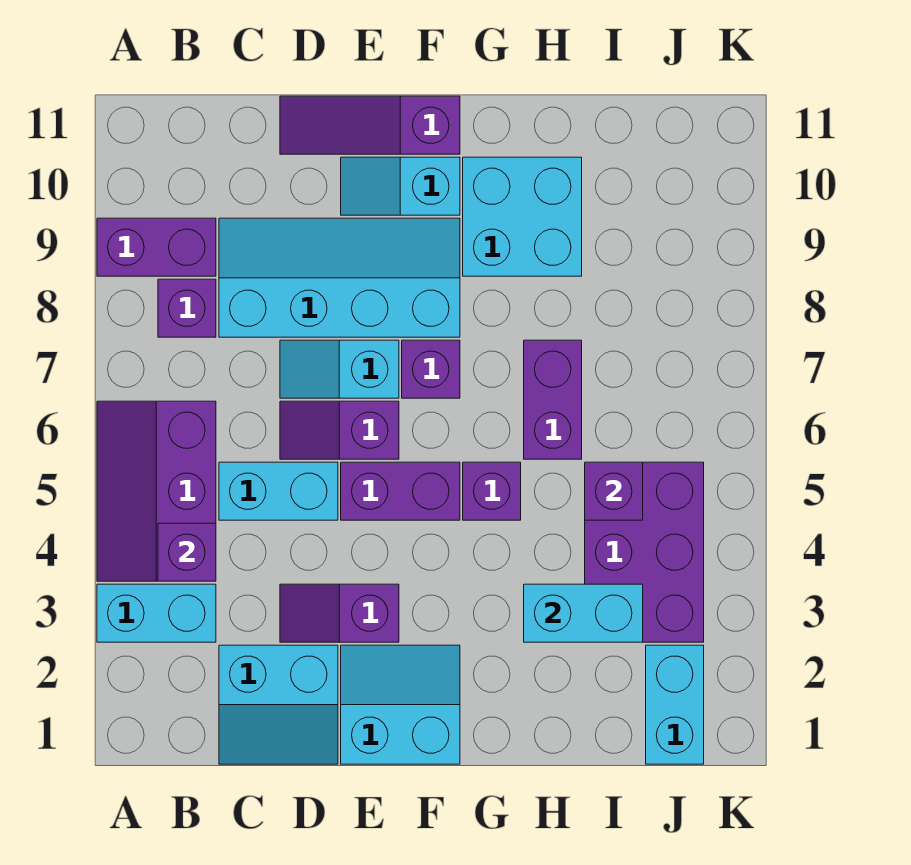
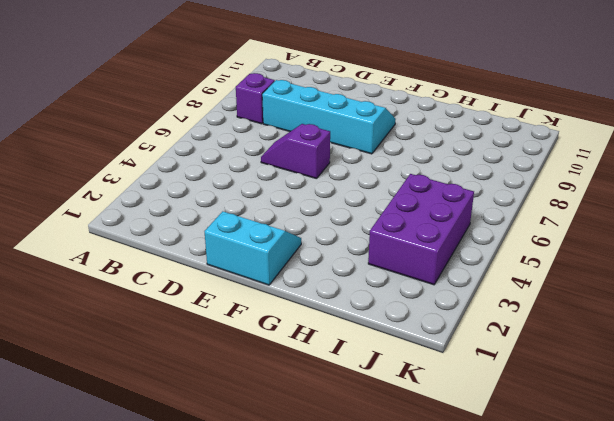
none -> cyan brick A3:B3 level 1
none -> purple slope A4:B6 level 1 top B
none -> purple brick A9:B9 level 1

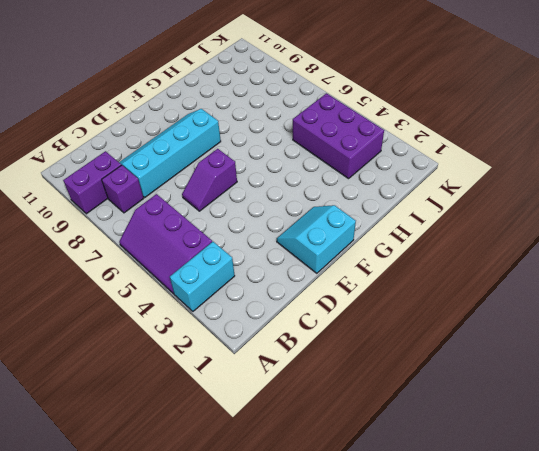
none -> cyan slope C1:D2 level 1 top 2
none -> cyan brick C5:D5 level 1
none -> purple slope D3:E3 level 1 top E

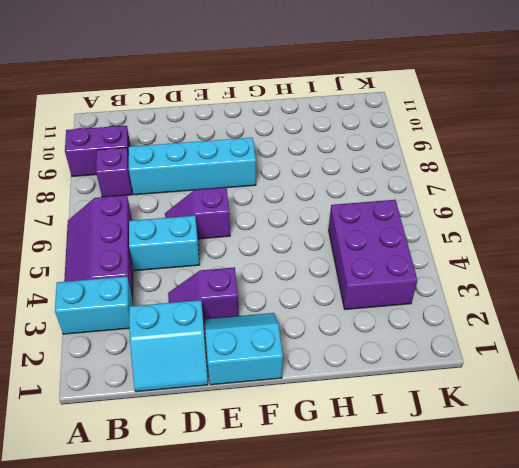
none -> cyan slope D7:E7 level 1 top E
none -> purple slope D11:F11 level 1 top F
none -> purple brick E5:F5 level 1

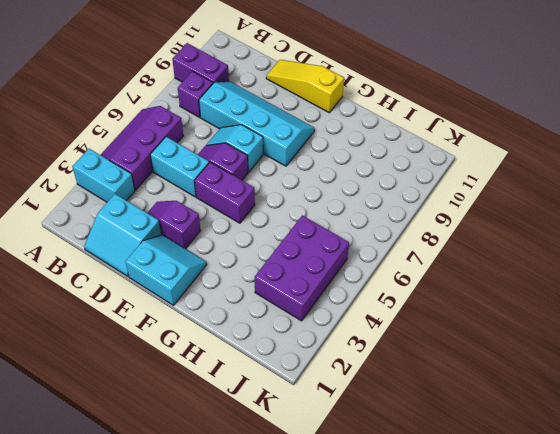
yellow slope D11:F11 level 1 top F -> purple slope D11:F11 level 1 top F
none -> cyan slope E10:F10 level 1 top F
none -> purple brick F7 level 1
none -> purple brick G5 level 1

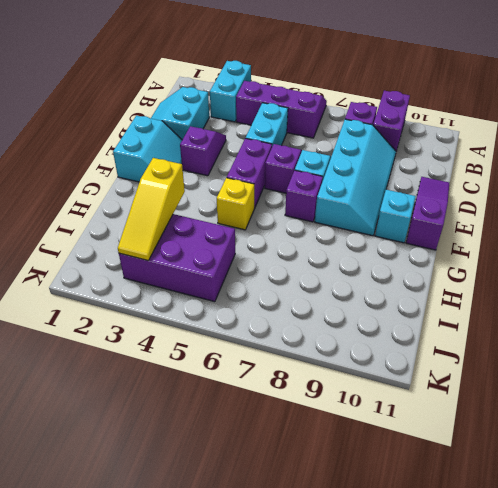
yellow brick G5 level 1 -> purple brick G5 level 1
yellow slope H3:J3 level 2 top H -> cyan brick H3:I3 level 2
none -> cyan brick G9:H10 level 1
none -> purple brick H6:H7 level 1
none -> cyan brick J1:J2 level 1

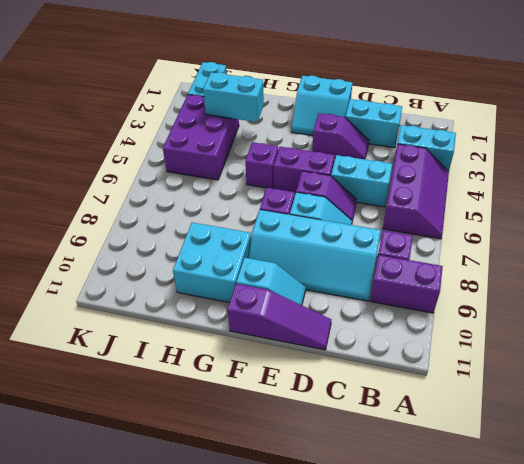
none -> purple brick H6:H7 level 1
none -> purple brick B4 level 2
none -> purple brick I5 level 2

